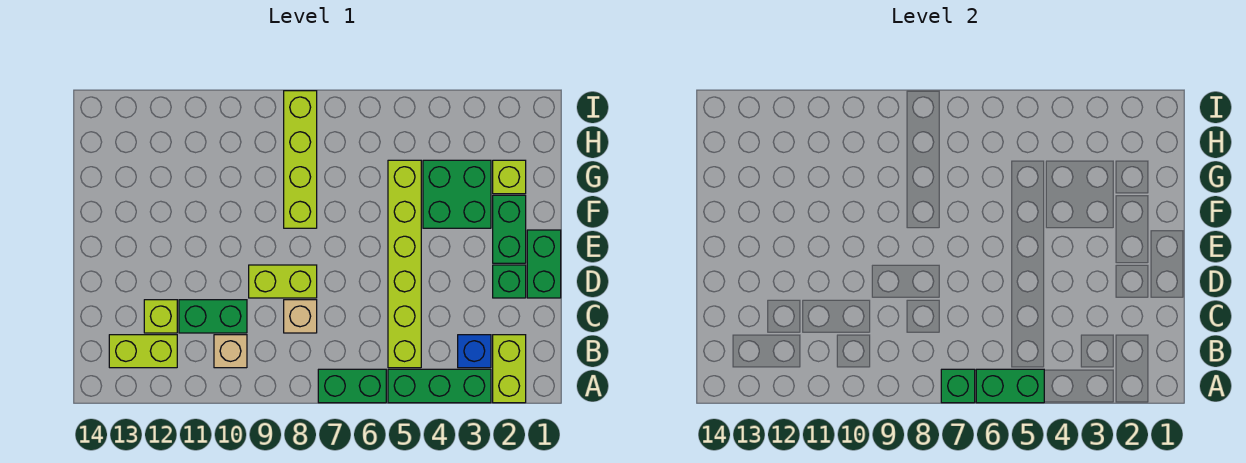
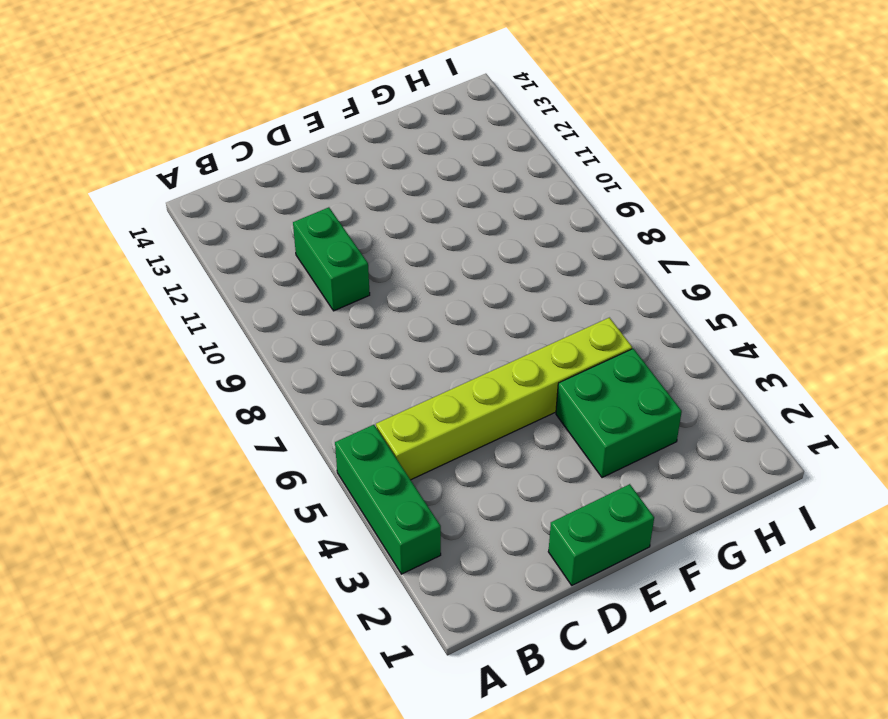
none -> lime brick A2:B2 level 1
none -> green brick A6:A7 level 1
none -> blue brick B3 level 1

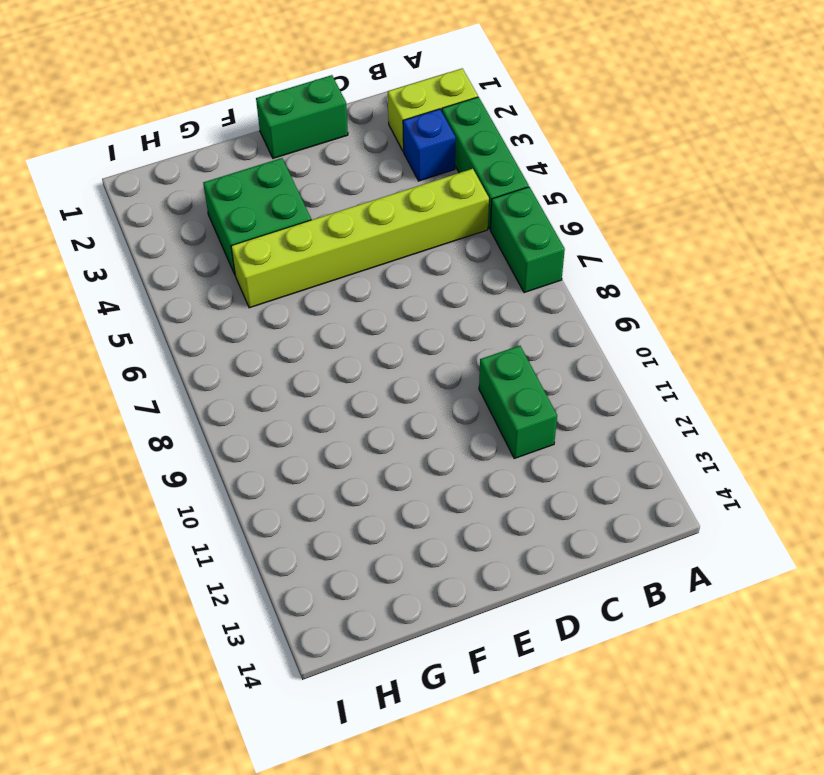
none -> tan brick B10 level 1
none -> lime brick B12:B13 level 1
none -> tan brick C8 level 1

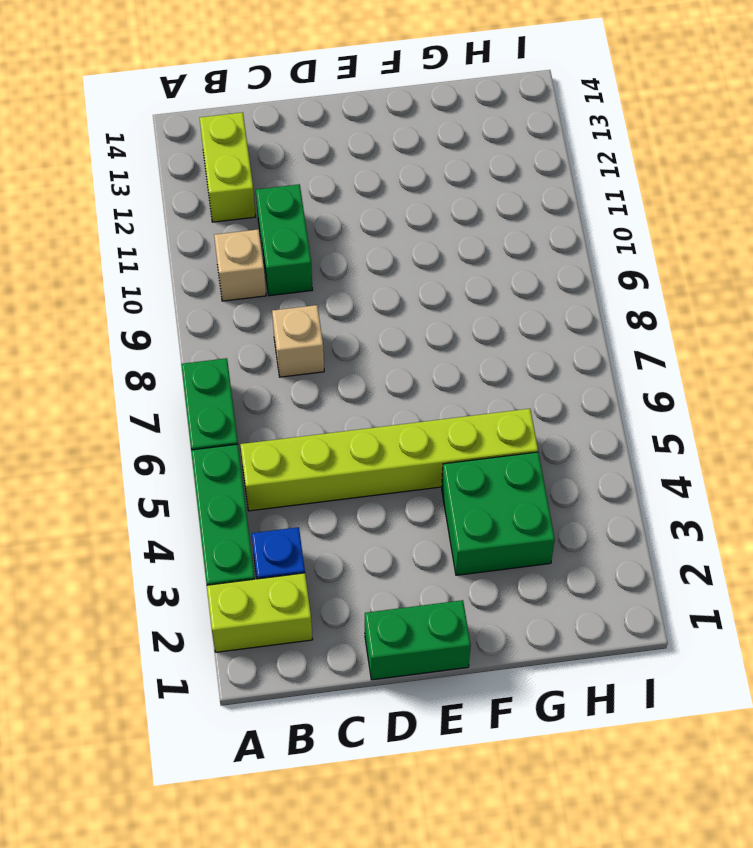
none -> lime brick C12 level 1
none -> green brick D2 level 1
none -> lime brick D8:D9 level 1

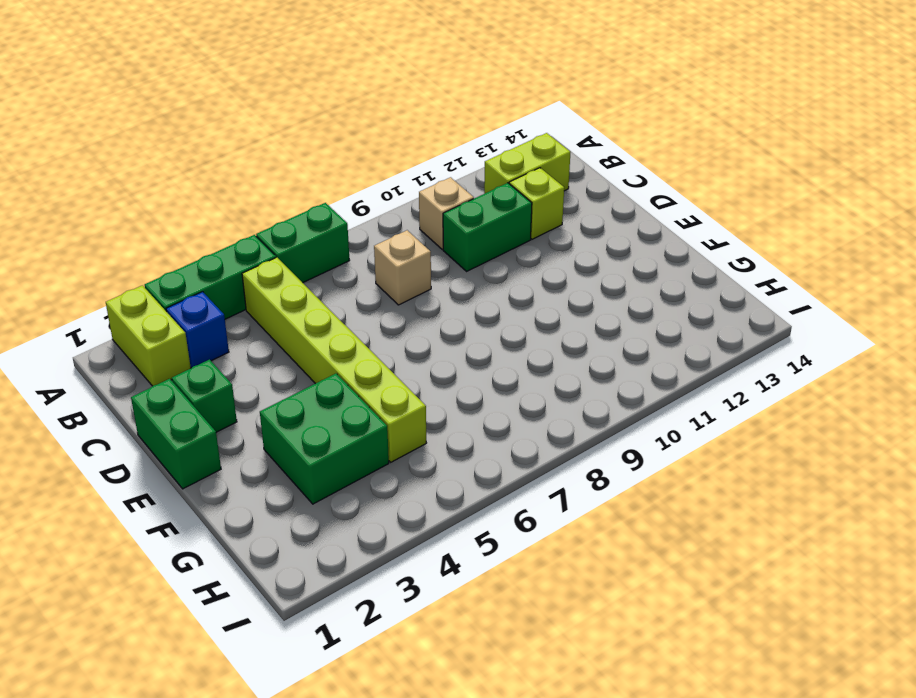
none -> lime brick D8:D9 level 1
none -> green brick E2:F2 level 1
none -> lime brick F8:I8 level 1

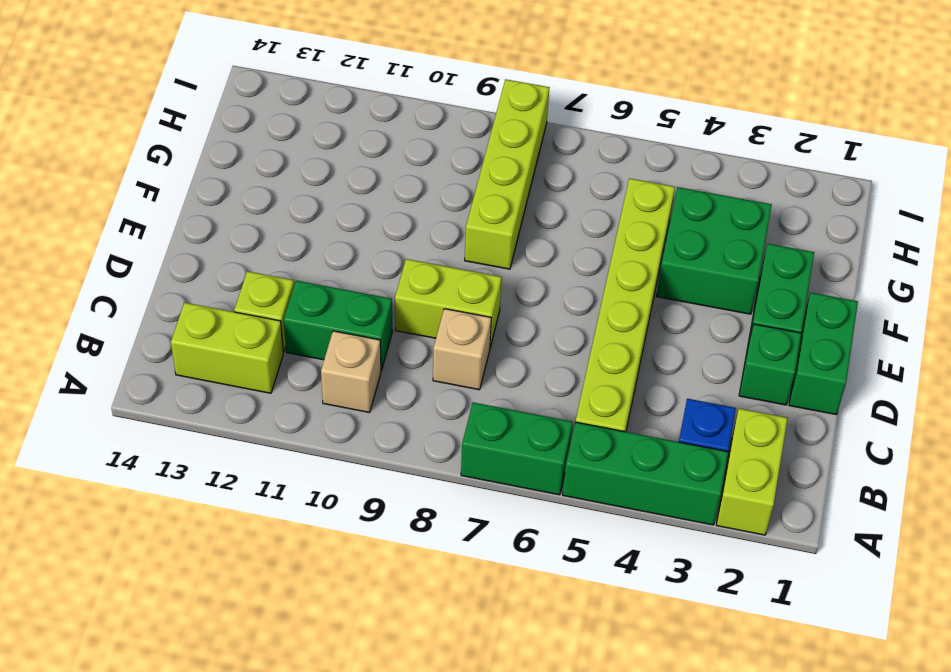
none -> lime brick G2 level 1
none -> green brick A5:A6 level 2
none -> green brick A7 level 2

